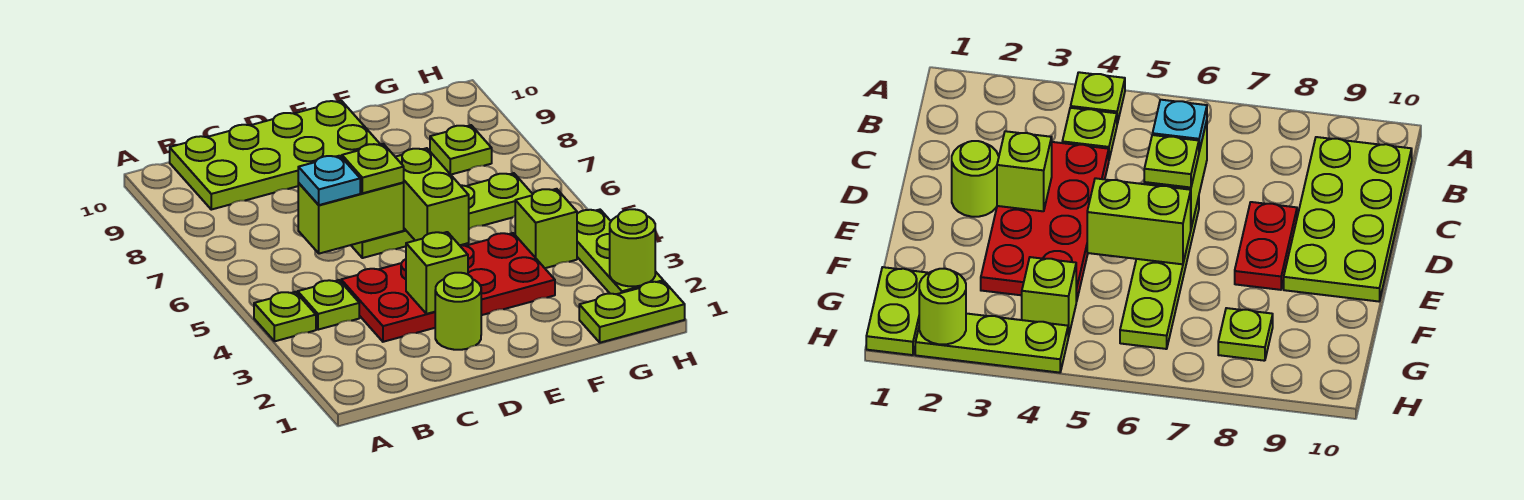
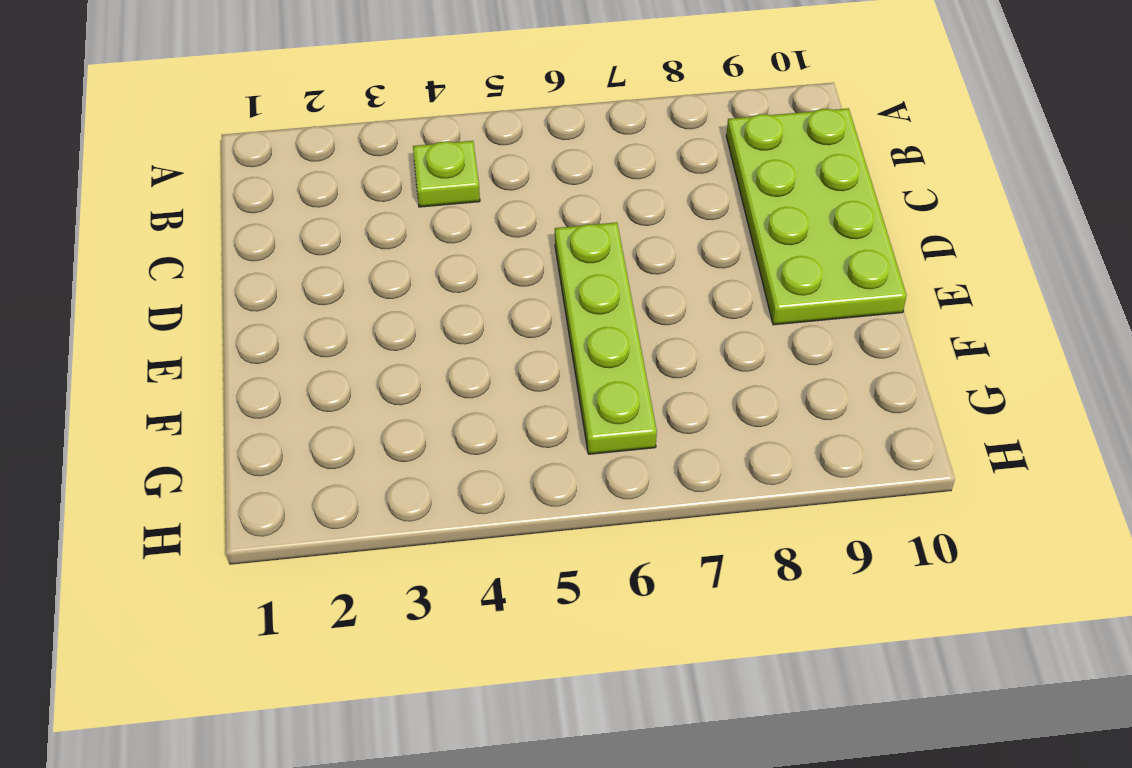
none -> lime plate A4 level 1
none -> red plate C3:F4 level 1
none -> lime round brick D2 level 1

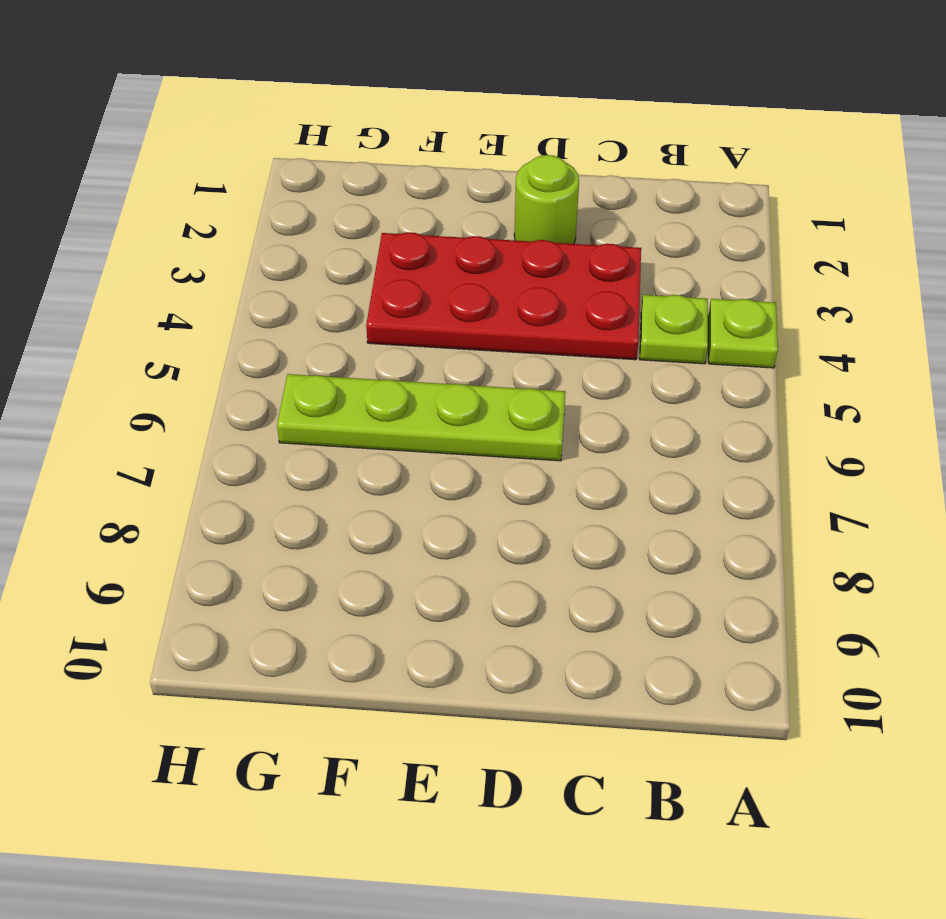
none -> lime plate B9:E10 level 1
none -> red plate D8:E8 level 1
none -> lime plate G1:H1 level 1

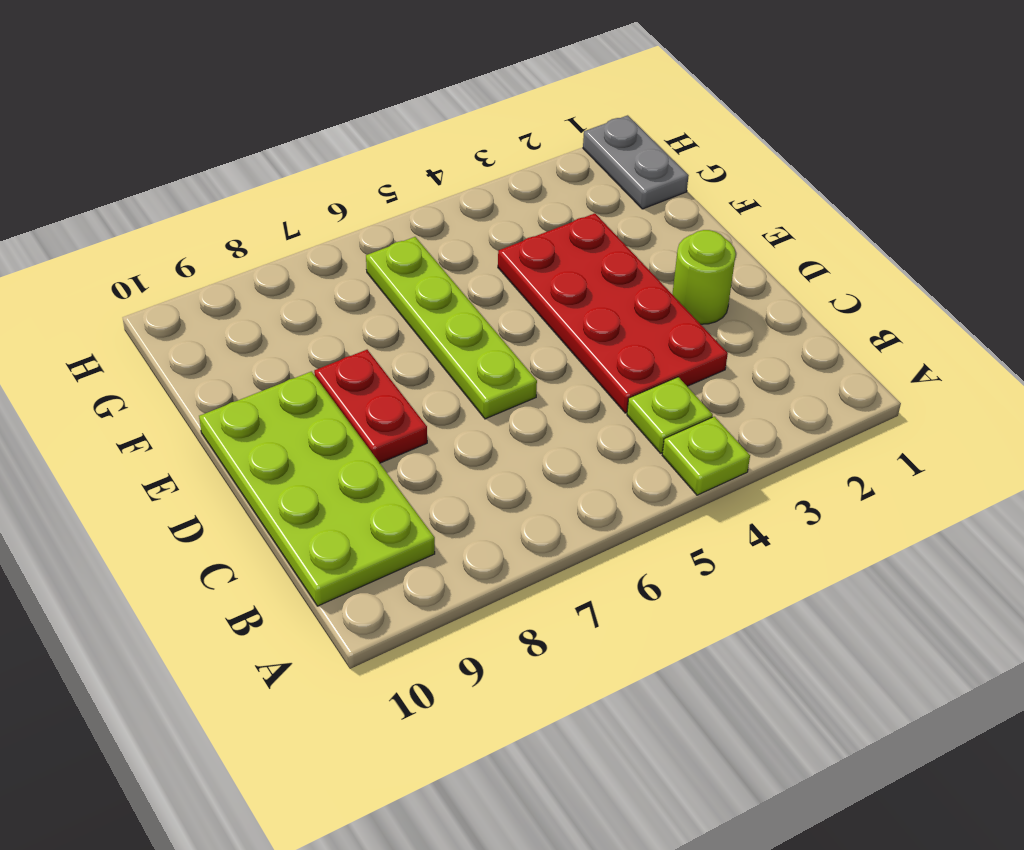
grey plate G1:H1 level 1 -> lime plate G1:H1 level 1
none -> lime brick G4 level 1
none -> lime plate G8 level 1
none -> lime plate H2:H4 level 1

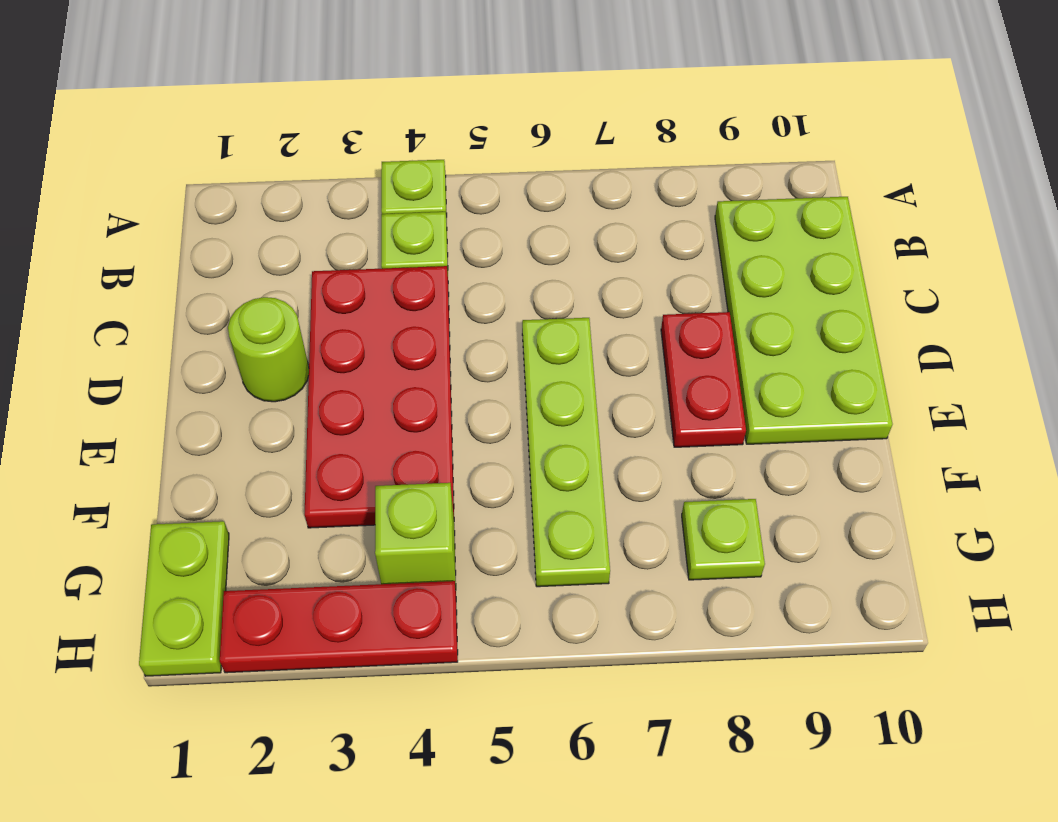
red plate H2:H4 level 1 -> lime plate H2:H4 level 1
none -> lime brick C6:D6 level 2
none -> lime brick D3 level 2
none -> lime brick E5:E6 level 2

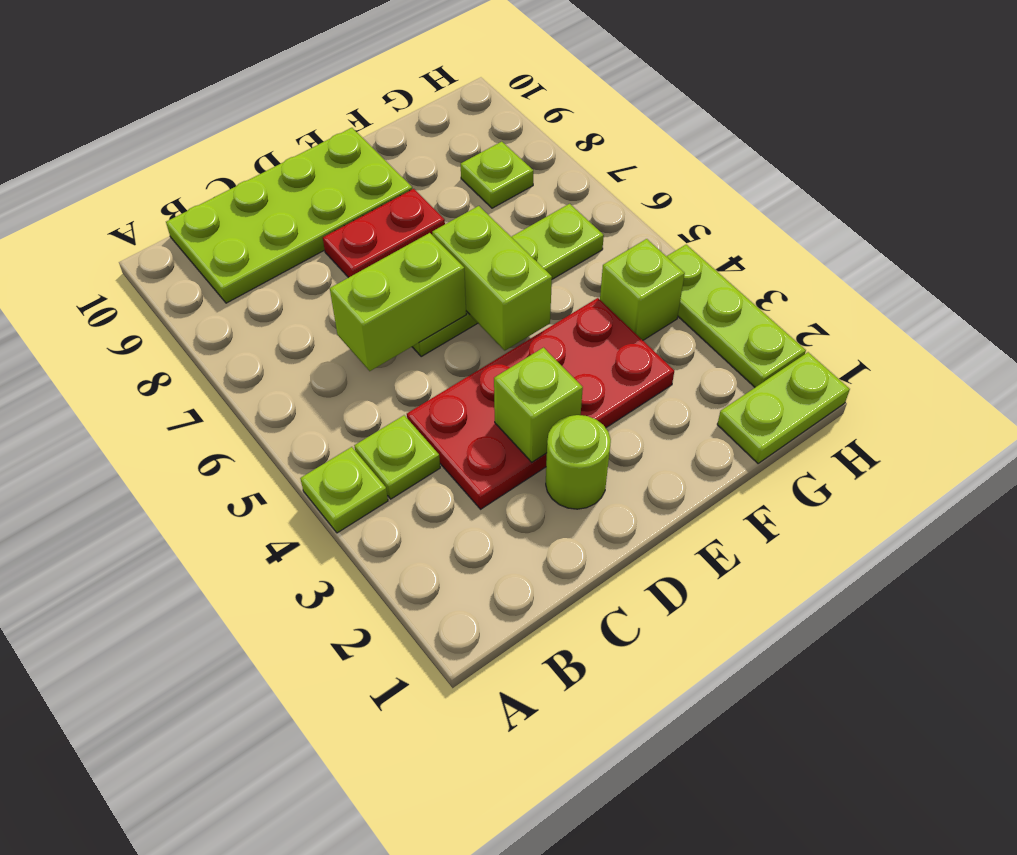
none -> lime round brick H2 level 2
none -> cyan plate C6 level 3
none -> lime plate D6 level 3

